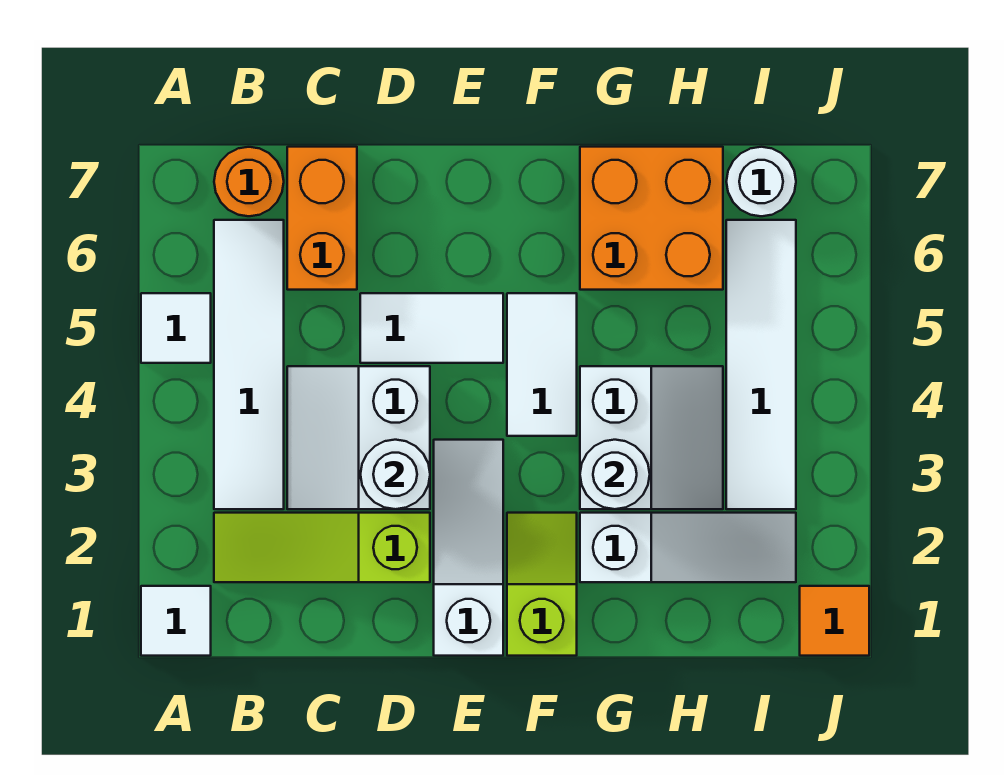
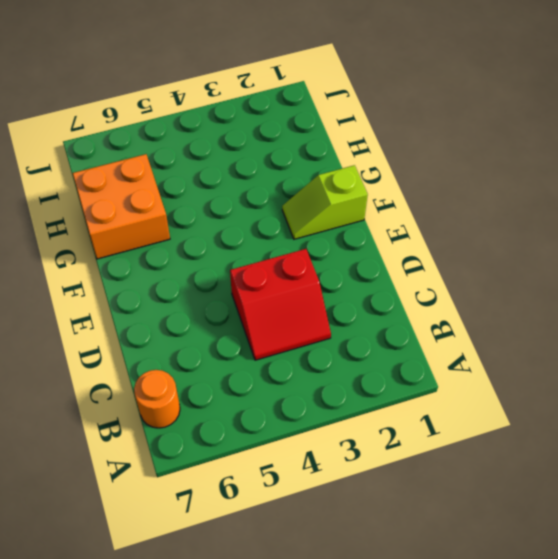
red slope C3:D4 level 1 top D -> white slope C3:D4 level 1 top D
none -> white tile A1 level 1
none -> white tile A5 level 1
none -> lime slope B2:D2 level 1 top D

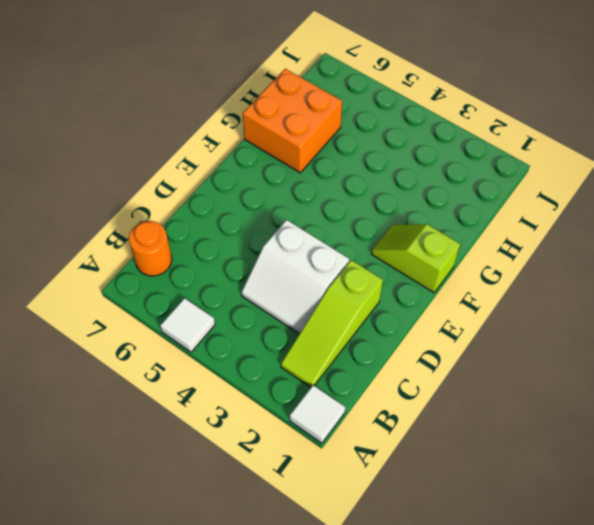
none -> white tile B3:B6 level 1
none -> orange brick C6:C7 level 1
none -> white tile D5:E5 level 1

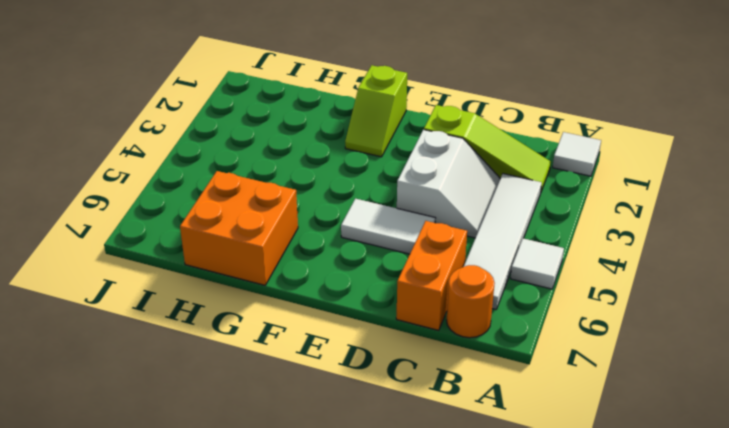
none -> white slope E1:E3 level 1 top 1
none -> white tile F4:F5 level 1
none -> white slope G2:I2 level 1 top G

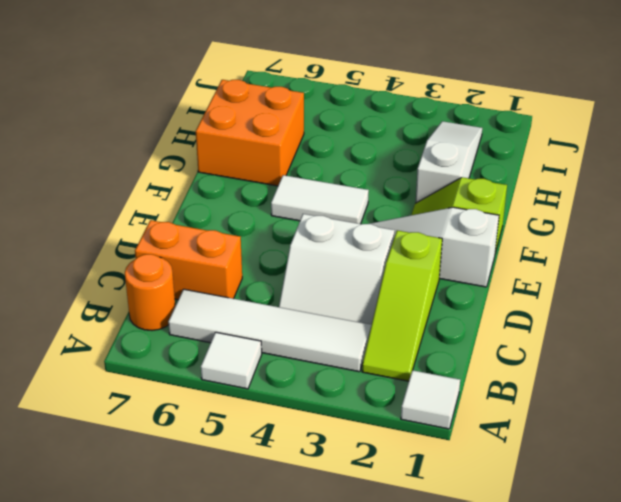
none -> white tile D5:E5 level 1
none -> white slope G3:H4 level 1 top G
none -> white tile I3:I6 level 1

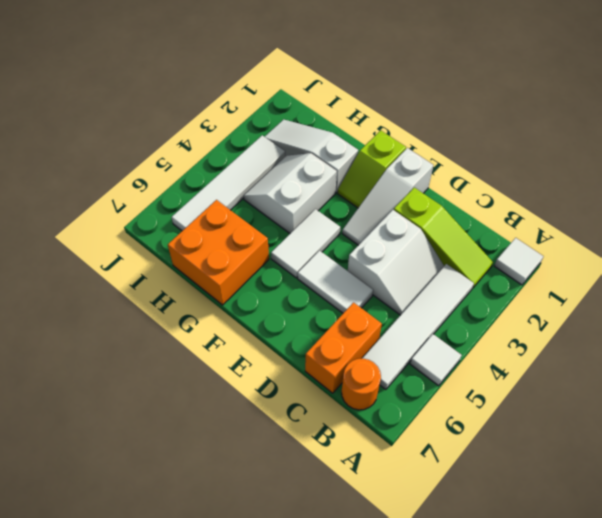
none -> white round brick I7 level 1
none -> orange tile J1 level 1
none -> white round brick D3 level 2

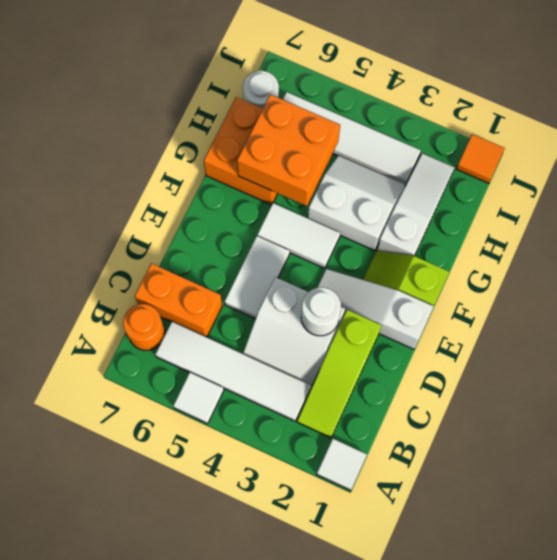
orange brick G5:H6 level 2 -> none
none -> white round brick G3 level 2

